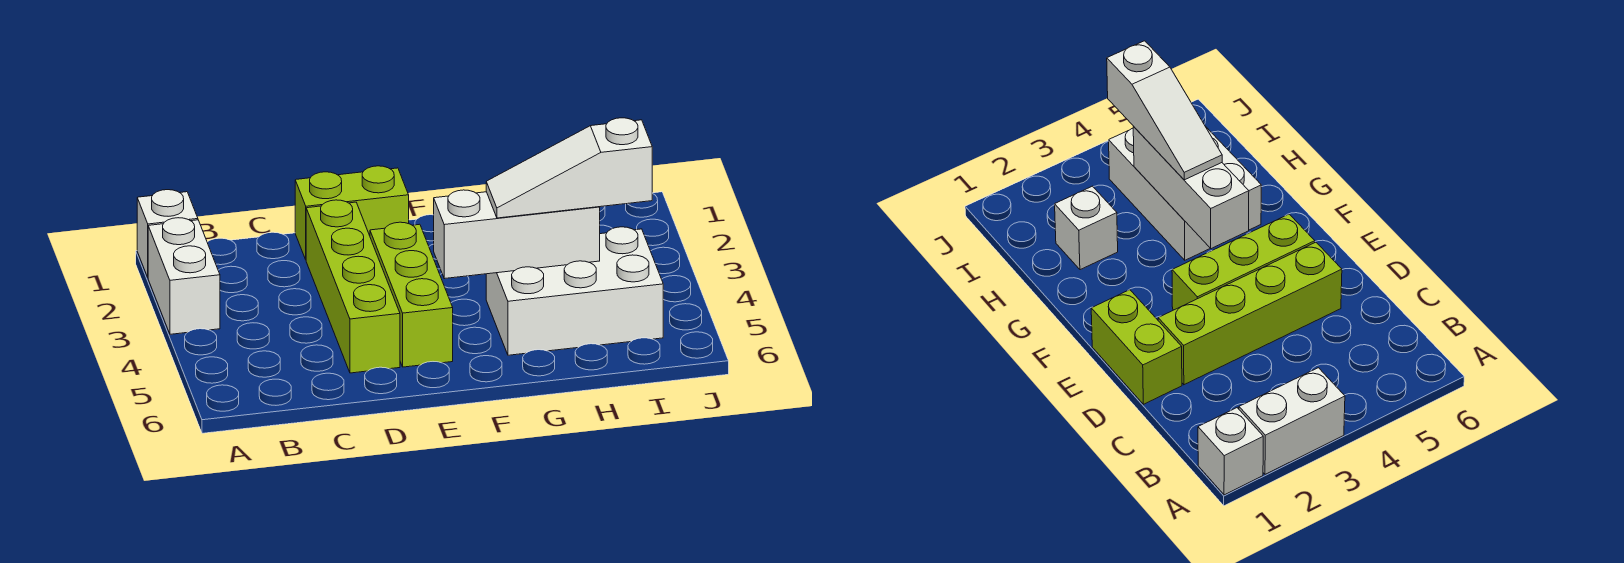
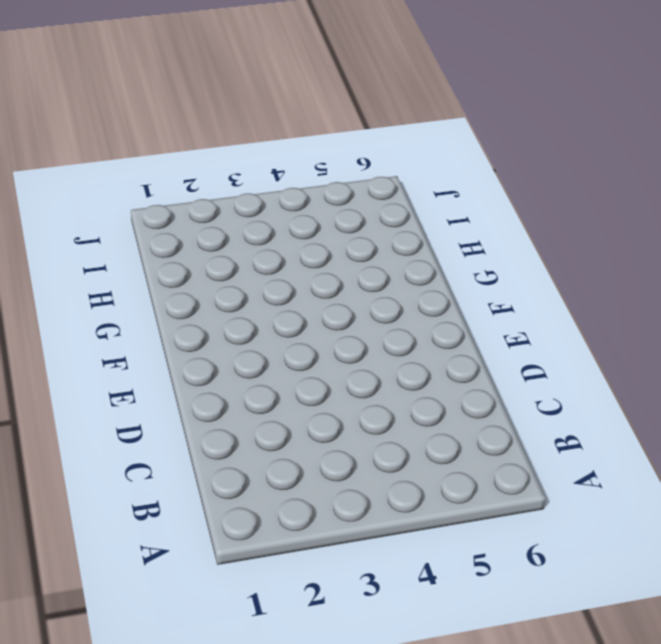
none -> white brick A1 level 1
none -> white brick A2:A3 level 1

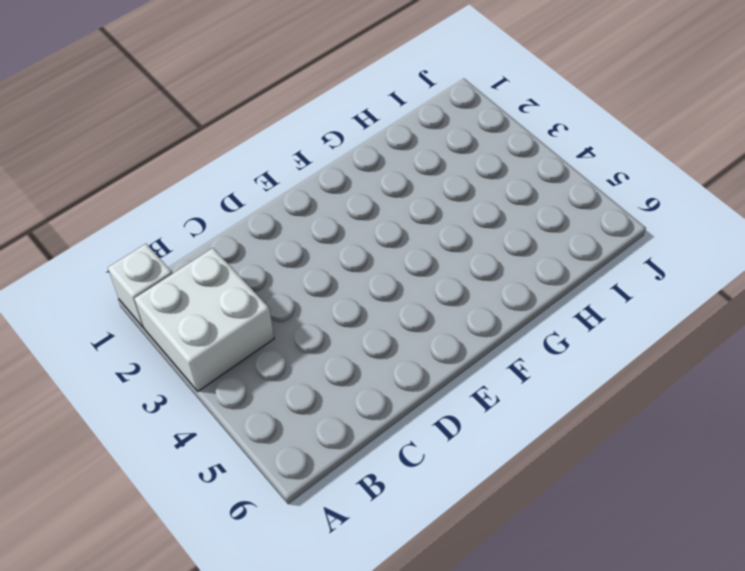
white brick A2:B3 level 1 -> white brick A2:A3 level 1
none -> lime brick D1:E1 level 1
none -> lime brick D2:D5 level 1

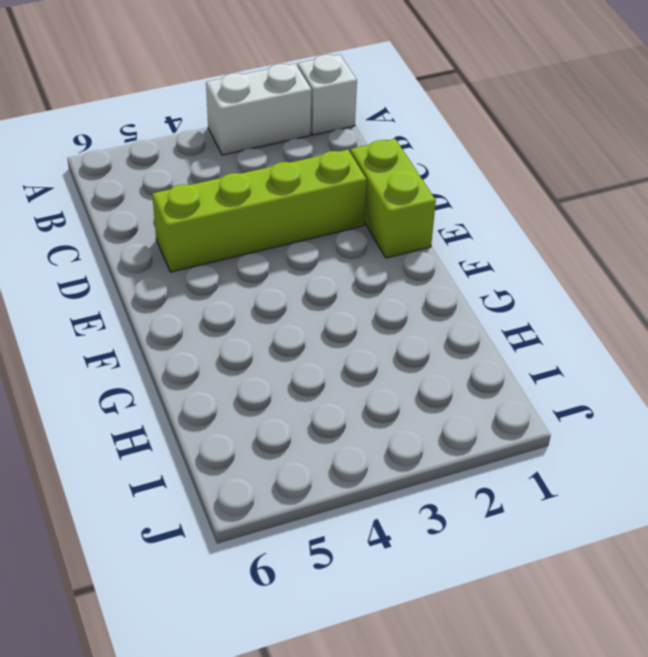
none -> lime brick E3:E5 level 1
none -> white brick G4:I5 level 1

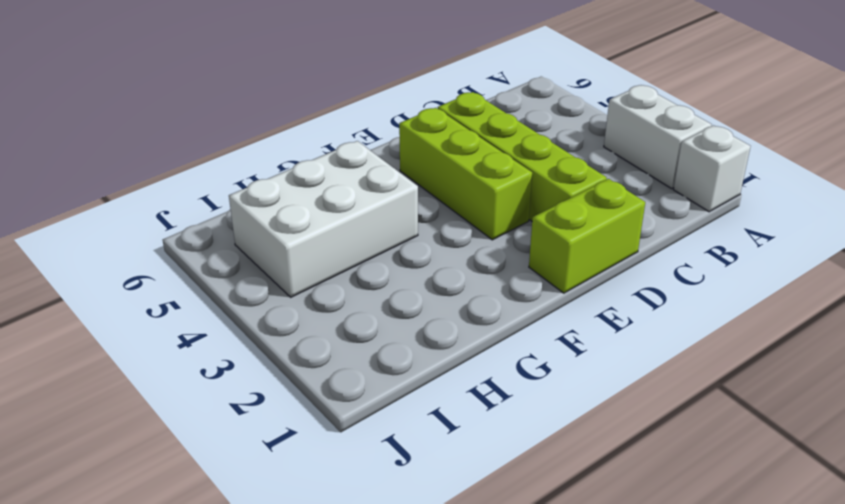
none -> white brick H2 level 1
none -> white brick F4:H4 level 2

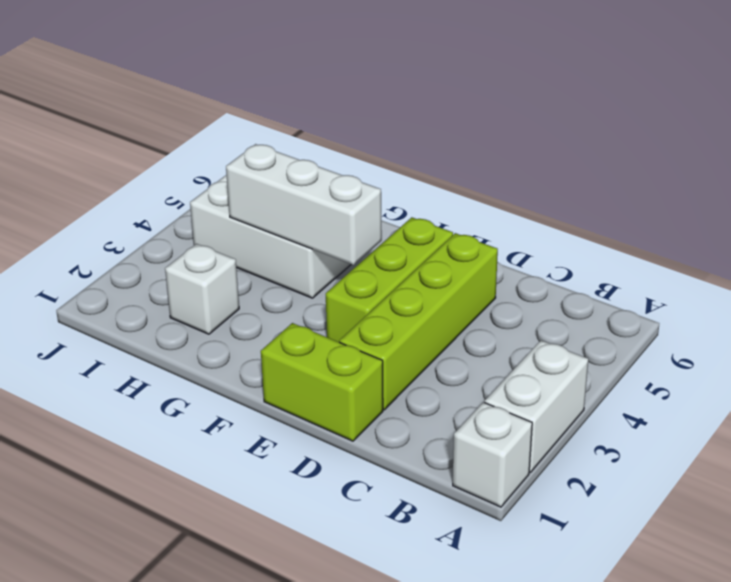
none -> white slope G4:I4 level 3 top I

